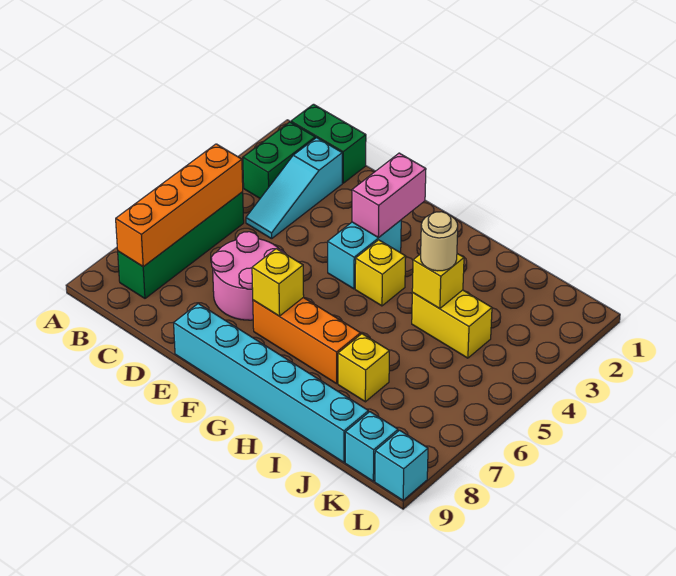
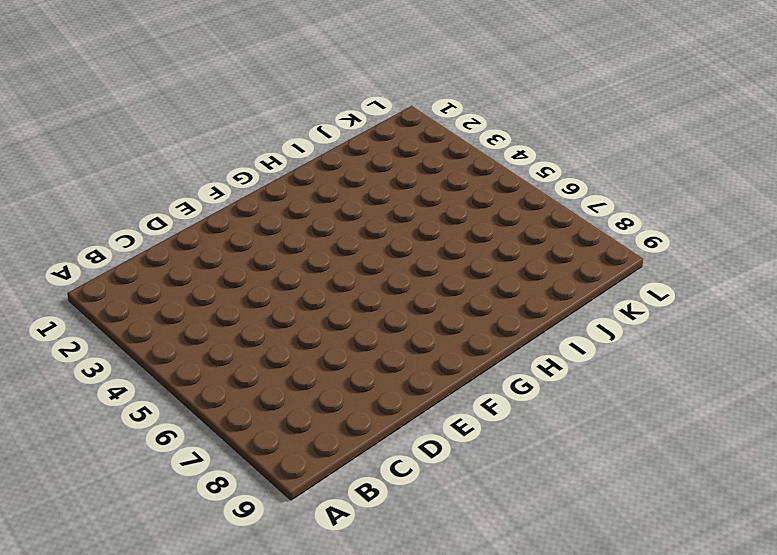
none -> green brick B1:C1 level 1
none -> green brick B2:B3 level 1
none -> green brick B5:B8 level 1

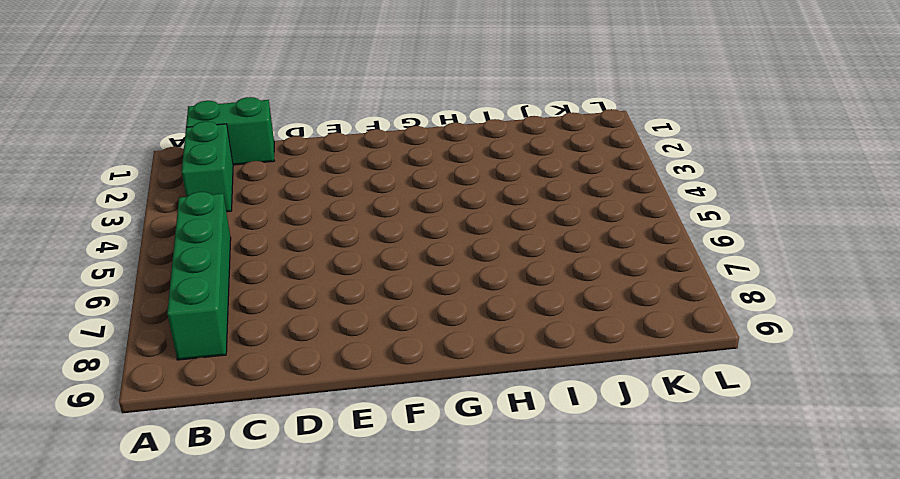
none -> cyan slope C2:C4 level 1 top 2
none -> pink round brick D6:E7 level 1
none -> cyan brick E9:J9 level 1

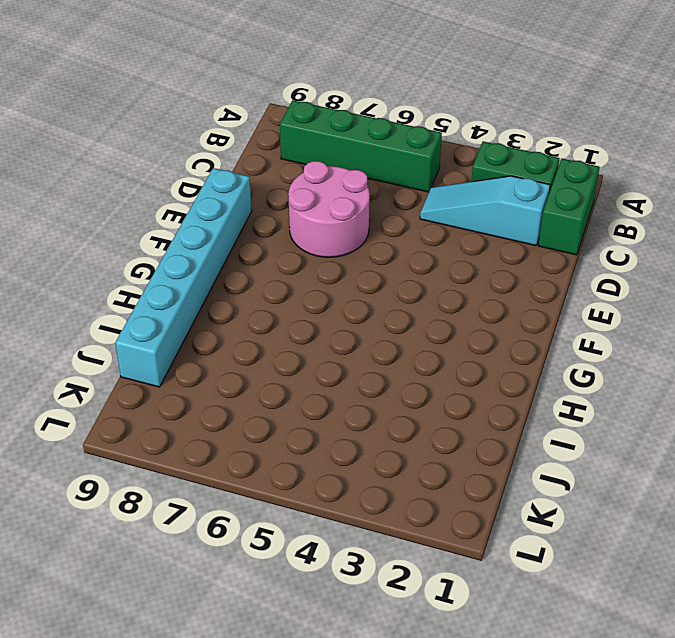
none -> cyan brick F3:F4 level 1
none -> orange brick F7:H7 level 1
none -> yellow brick G4 level 1

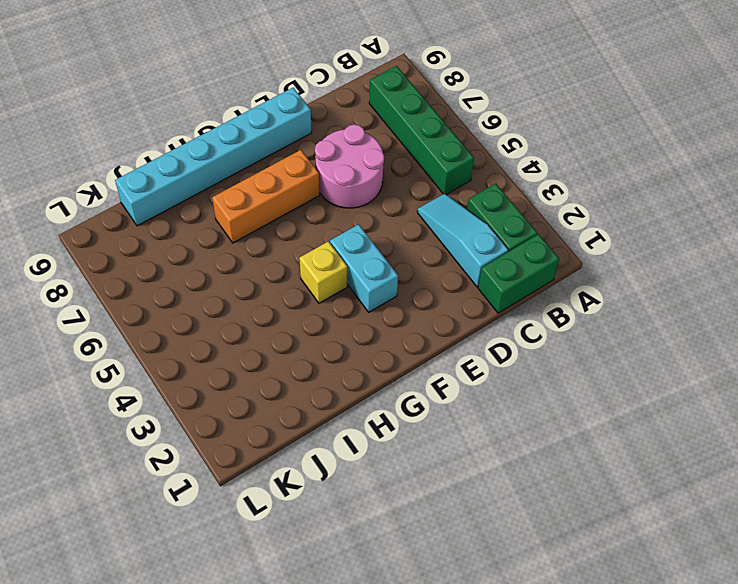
none -> yellow brick I4:J4 level 1
none -> yellow brick I7 level 1
none -> cyan brick K9 level 1

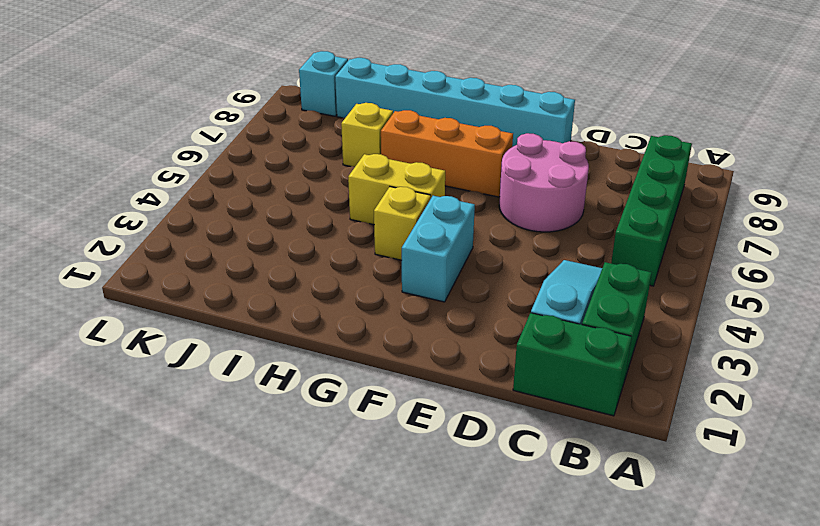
yellow brick G5:H5 level 1 -> yellow brick I4:J4 level 1
none -> cyan brick L9 level 1
none -> orange brick B5:B8 level 2
none -> pink brick F2:F3 level 2

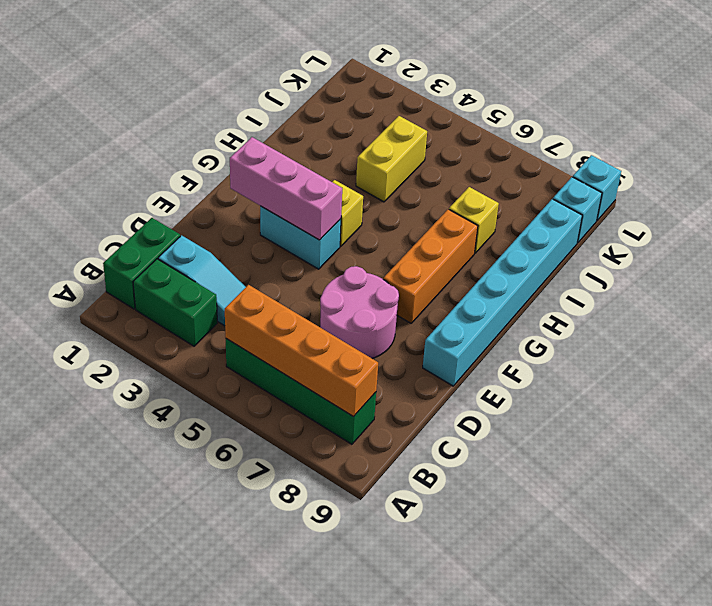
pink brick F2:F4 level 2 -> pink brick F2:F3 level 2
none -> yellow brick F7 level 2
none -> yellow brick I4 level 2
none -> tan round brick I4 level 3

